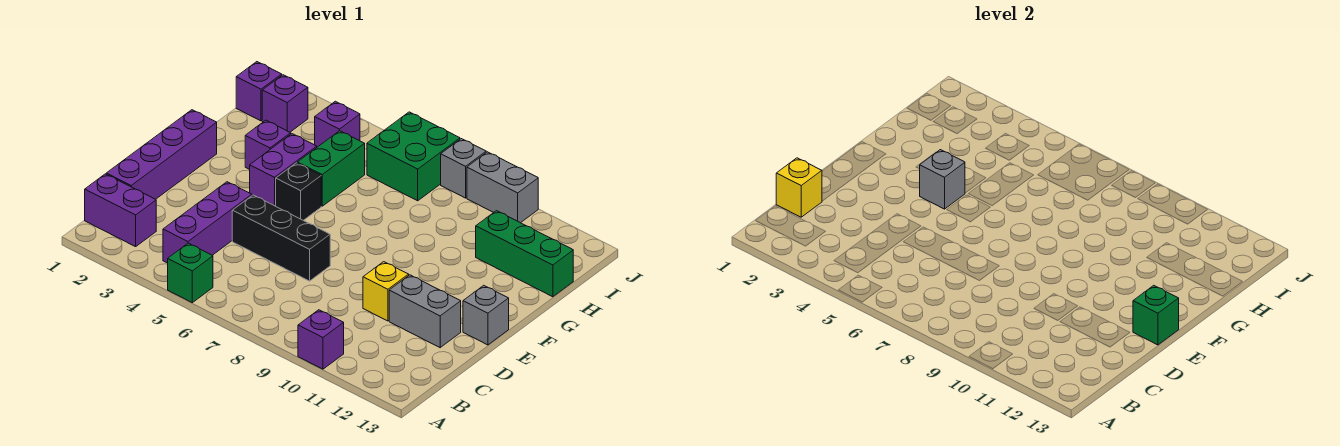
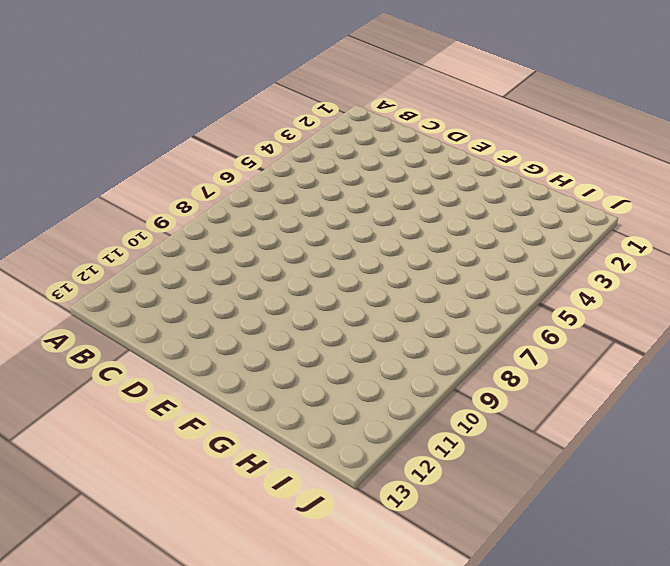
none -> green brick A5 level 1
none -> purple brick A10 level 1
none -> purple brick B1:B2 level 1

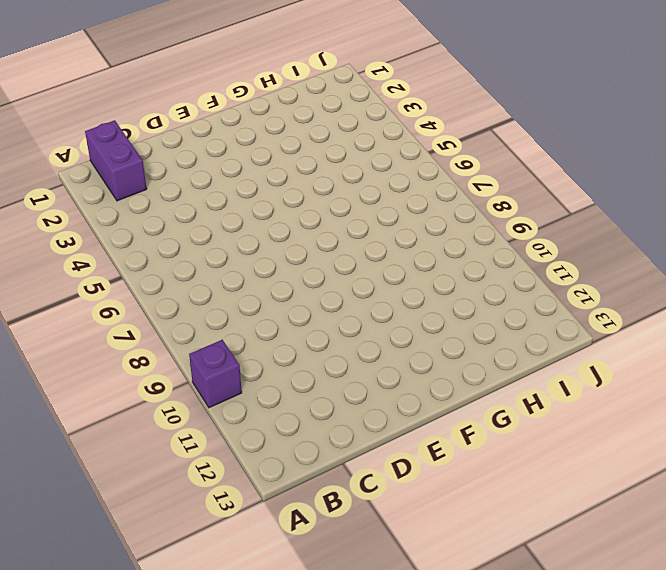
none -> green brick A5 level 1
none -> purple brick B4:D4 level 1
none -> purple brick C1:F1 level 1

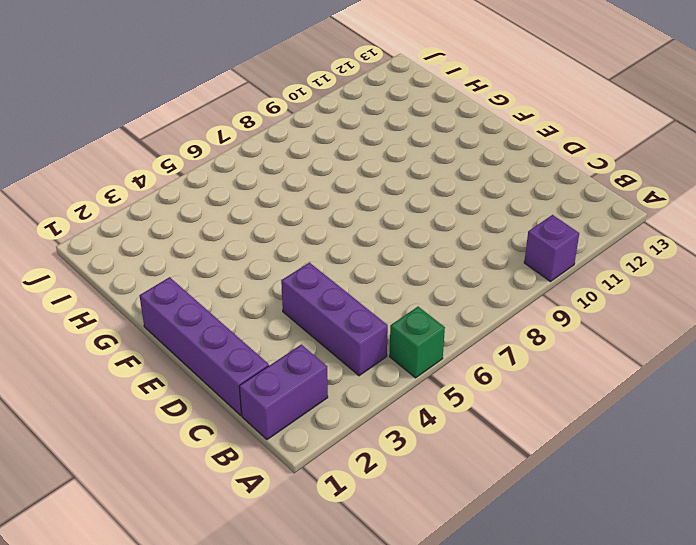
none -> black brick D5:D7 level 1
none -> yellow brick D10 level 1
none -> grey brick D11:D12 level 1

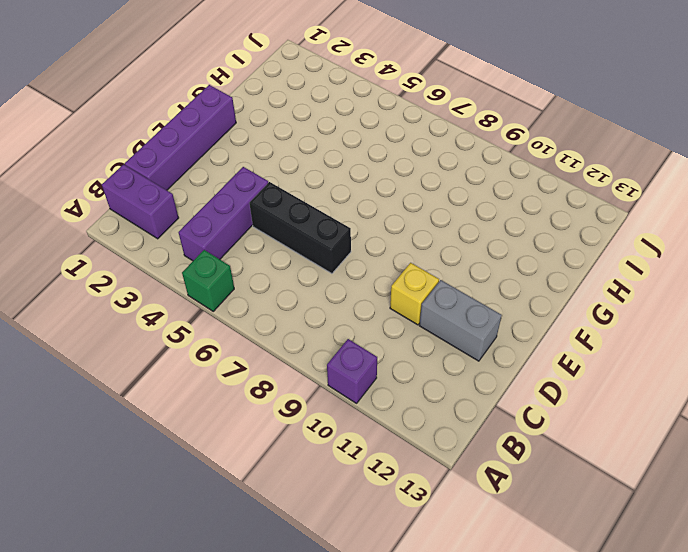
none -> grey brick E13 level 1
none -> purple brick F4:G4 level 1
none -> black brick F5 level 1

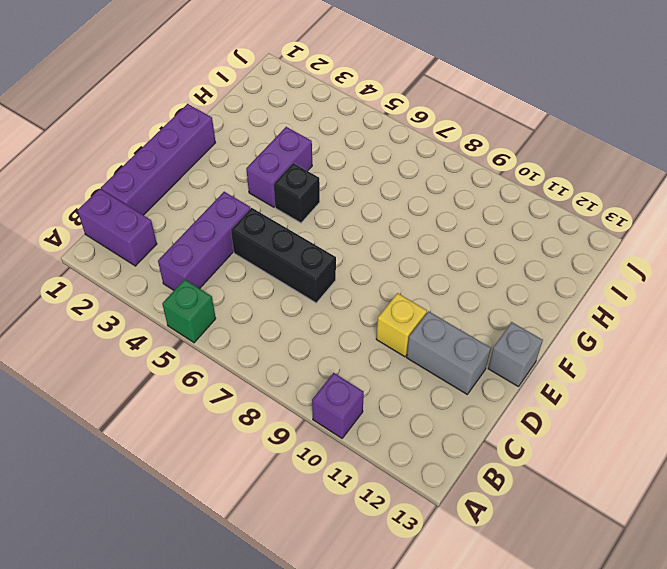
none -> purple brick G3 level 1
none -> green brick G5:H5 level 1
none -> green brick H11:H13 level 1

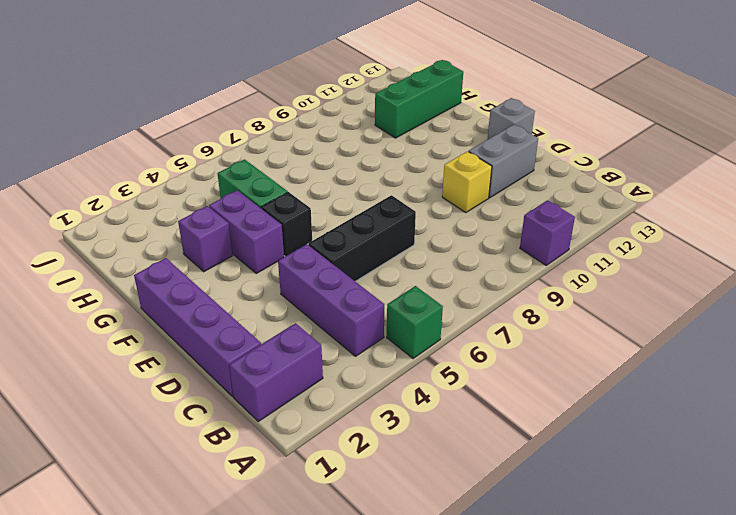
none -> purple brick I1 level 1
none -> purple brick I2 level 1
none -> purple brick I4 level 1

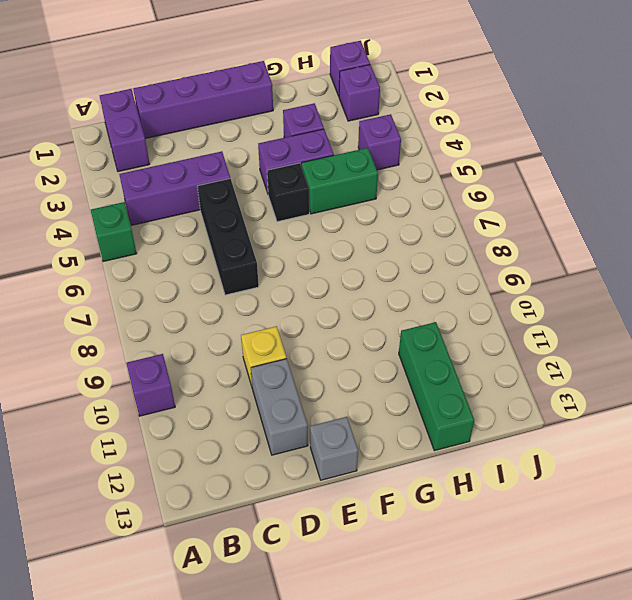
none -> green brick I6:J7 level 1
none -> grey brick J8 level 1
none -> grey brick J9:J10 level 1

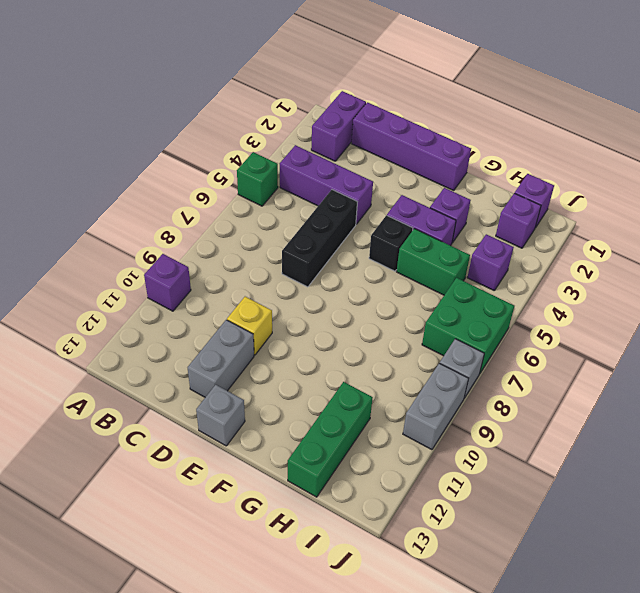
none -> yellow brick C1 level 2
none -> green brick E13 level 2
none -> grey brick F4 level 2

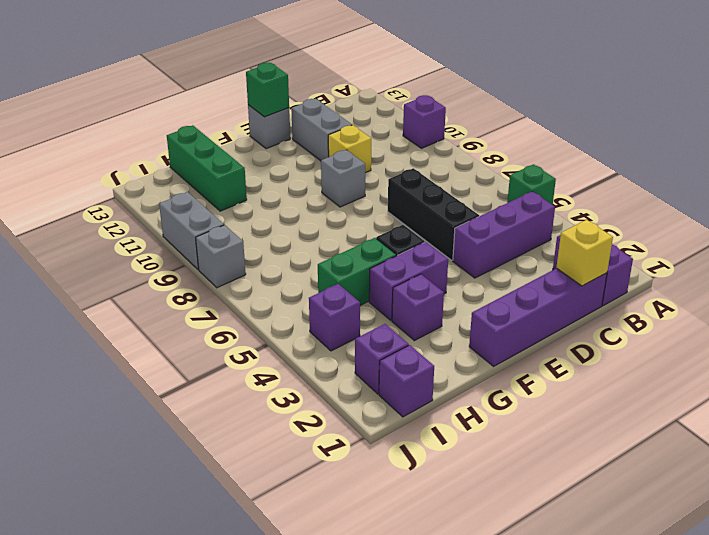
grey brick E9 level 1 -> grey brick F4 level 2
none -> green brick I6:J7 level 1

